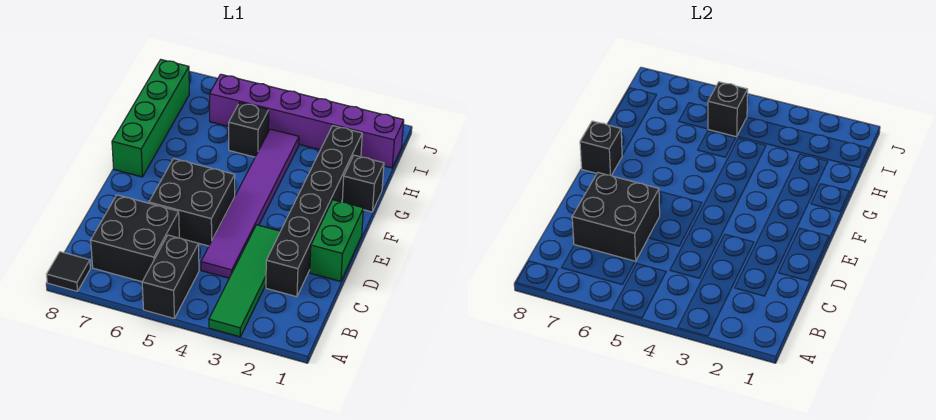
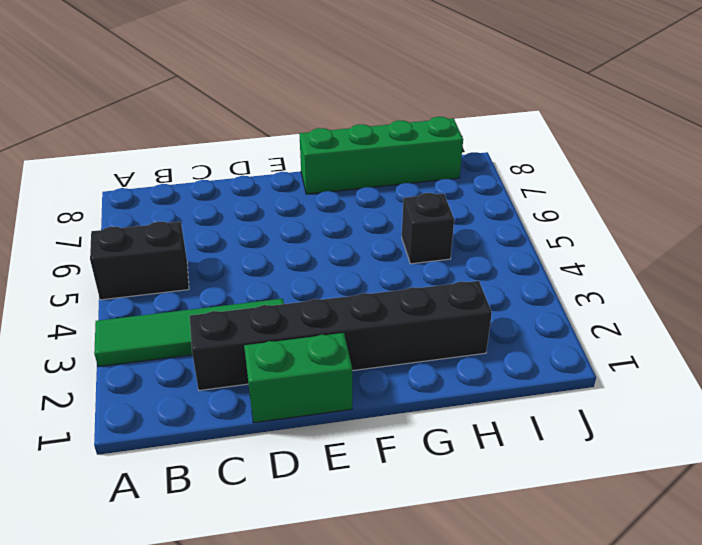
none -> black tile A8 level 1
none -> black brick B6:C7 level 1
none -> purple tile C4:H4 level 1

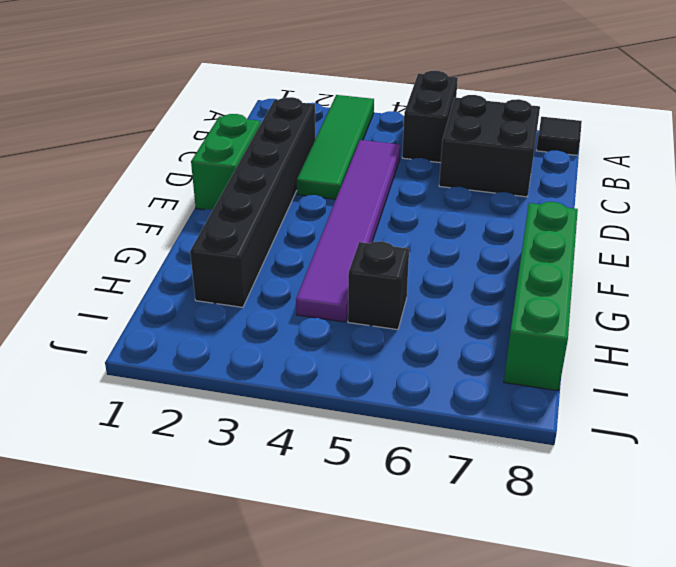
none -> black brick D5:E6 level 1
none -> black brick G1 level 1
none -> purple brick I1:I6 level 1

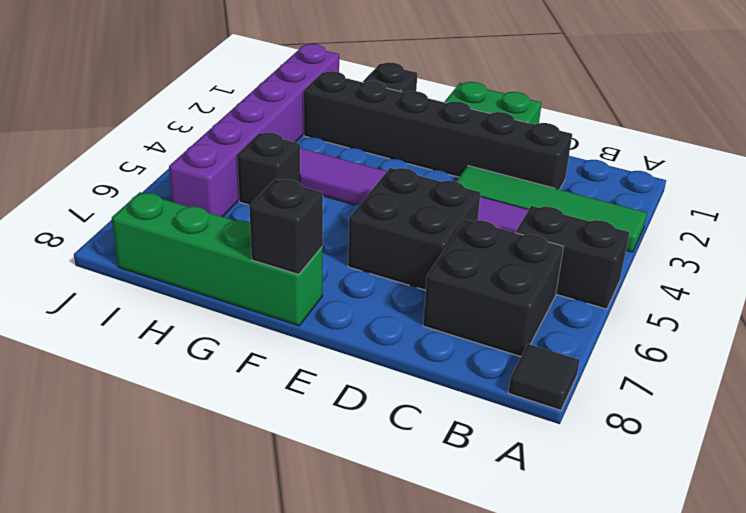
none -> black brick C6:D7 level 2
none -> black brick I5 level 2

